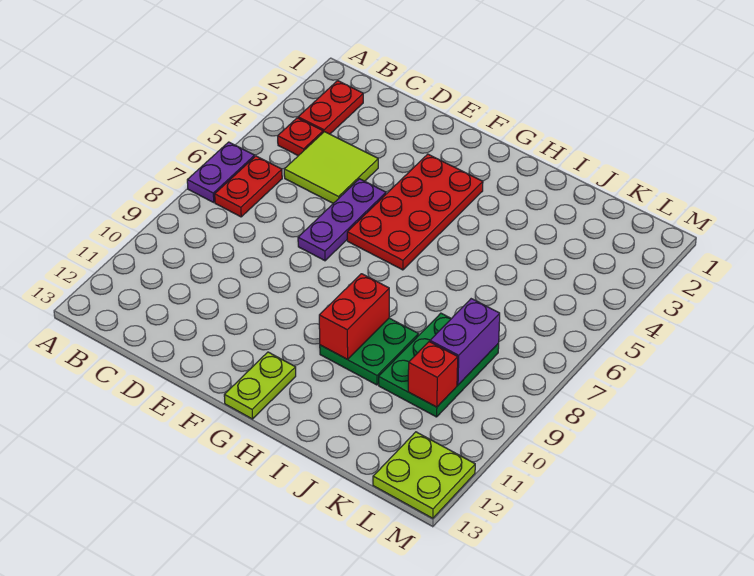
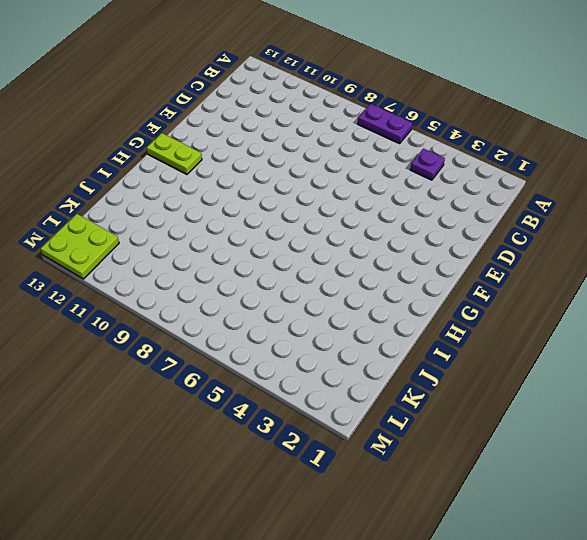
purple plate B4 level 1 -> red plate B4 level 1
none -> red plate B2:B3 level 1
none -> red plate B6:B7 level 1
none -> lime tile C4:D5 level 1

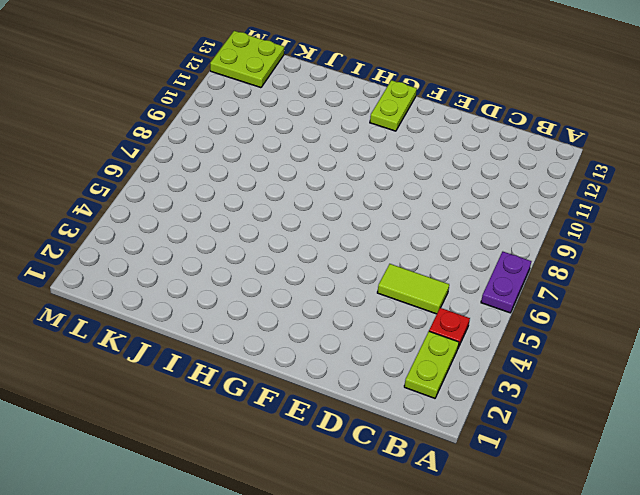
lime plate B2:B3 level 1 -> red plate B2:B3 level 1
lime tile C5:D5 level 1 -> lime tile C4:D5 level 1
none -> red plate B6:B7 level 1
none -> purple plate E5:E7 level 1
none -> red plate F3:G6 level 1

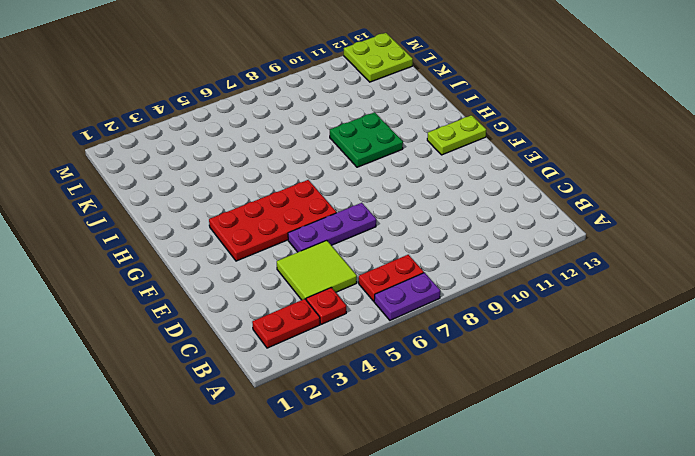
none -> green plate J8:K10 level 1
none -> red brick H9:H10 level 2
none -> purple brick K8:K9 level 2

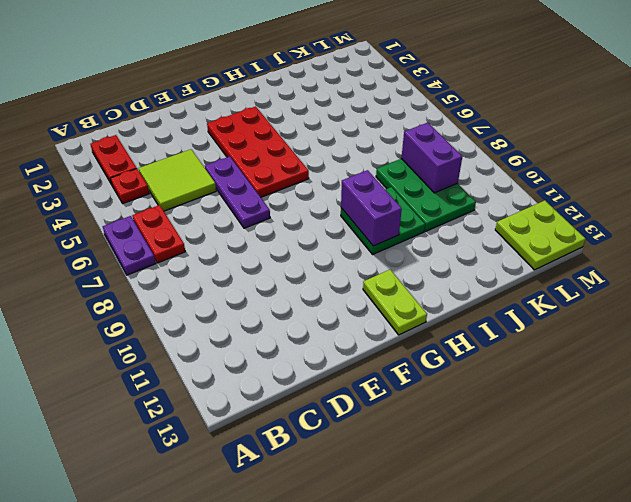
purple brick H9:H10 level 2 -> red brick H9:H10 level 2
none -> red brick K10 level 2

